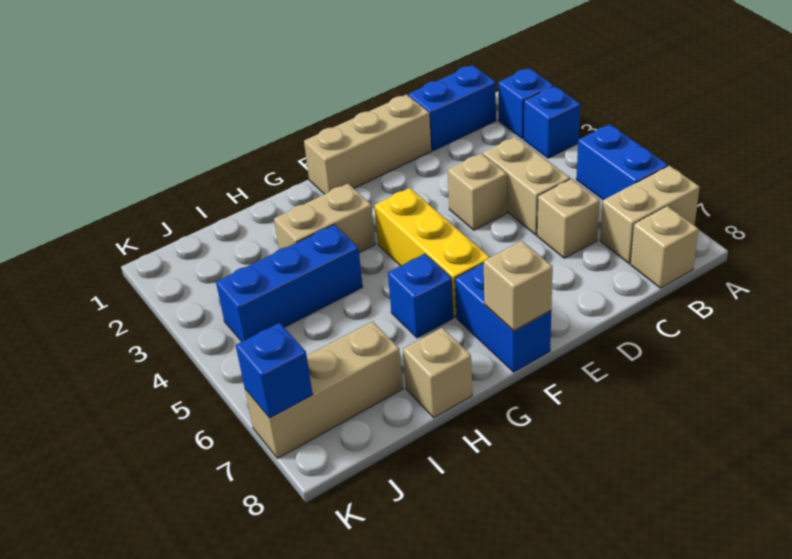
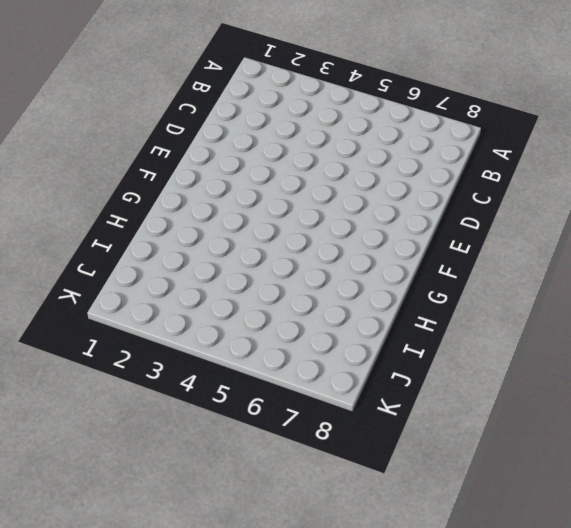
none -> blue brick A2 level 1
none -> blue brick A3 level 1
none -> blue brick A5:A6 level 1

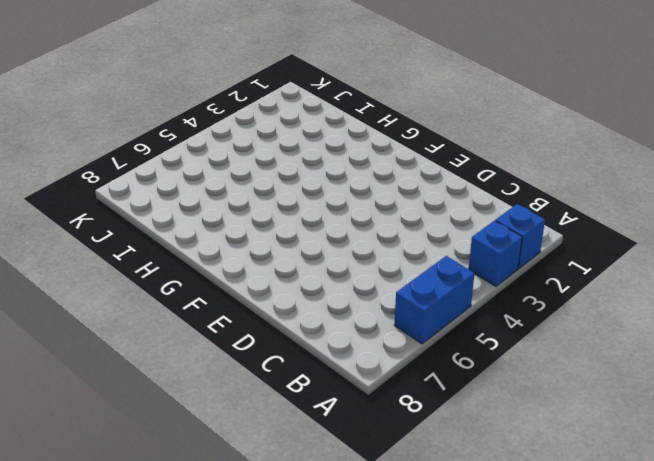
none -> tan brick A7:B7 level 1
none -> blue brick B1:C1 level 1
none -> tan brick B8 level 1

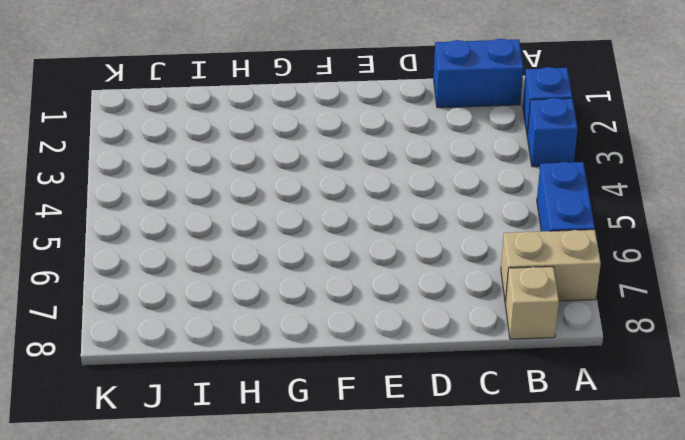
none -> tan brick C4:C5 level 1
none -> tan brick C6 level 1
none -> tan brick D1:F1 level 1

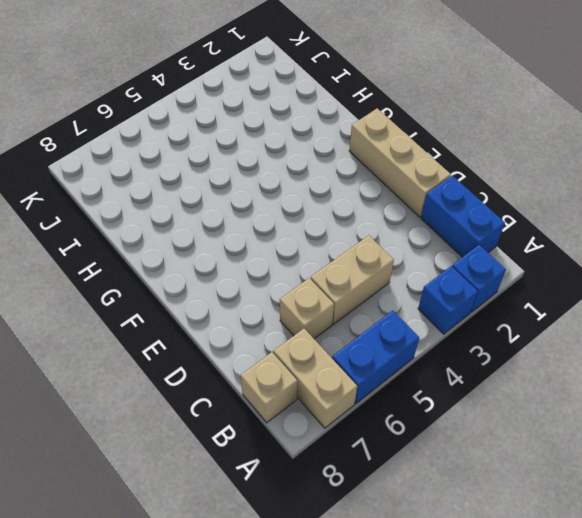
none -> tan brick D4 level 1
none -> yellow brick F4:F6 level 1
none -> blue brick F7:F8 level 1

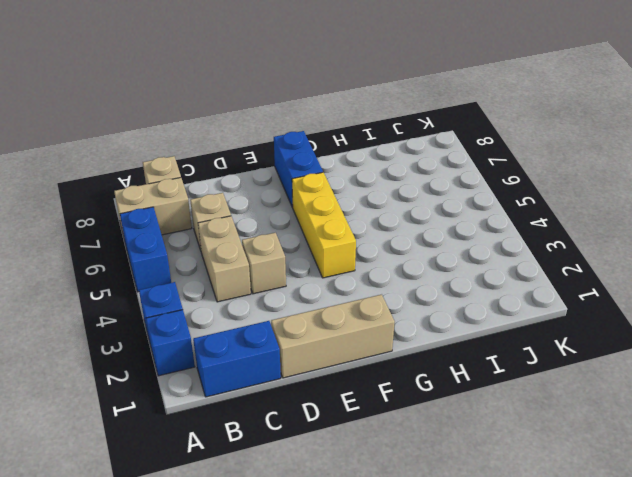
none -> tan brick G3:H3 level 1
none -> blue brick G6 level 1
none -> blue brick H4:J4 level 1

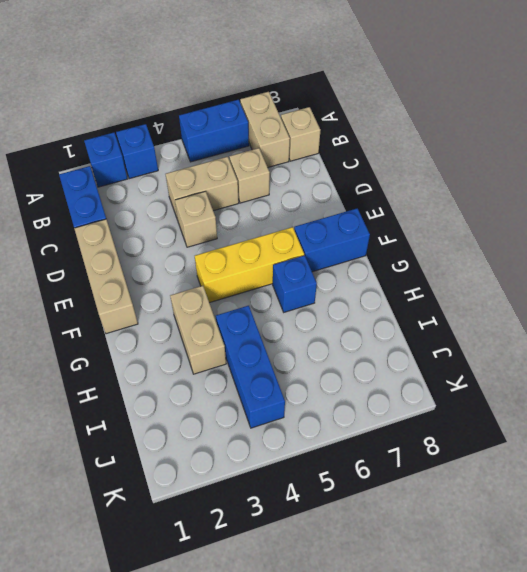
none -> tan brick H8 level 1
none -> tan brick I7:K7 level 1
none -> tan brick F8 level 2

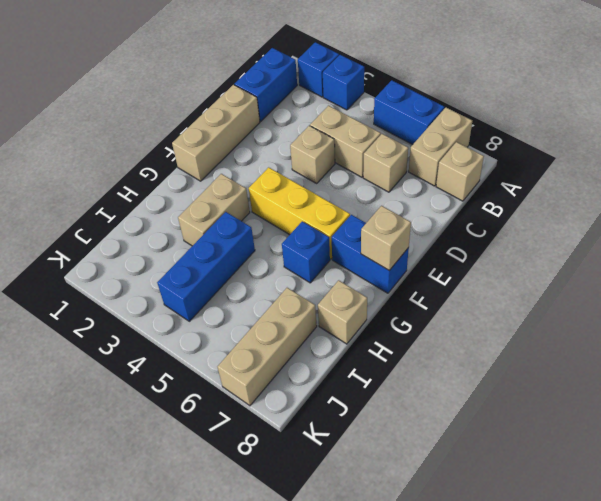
none -> blue brick K7 level 2

